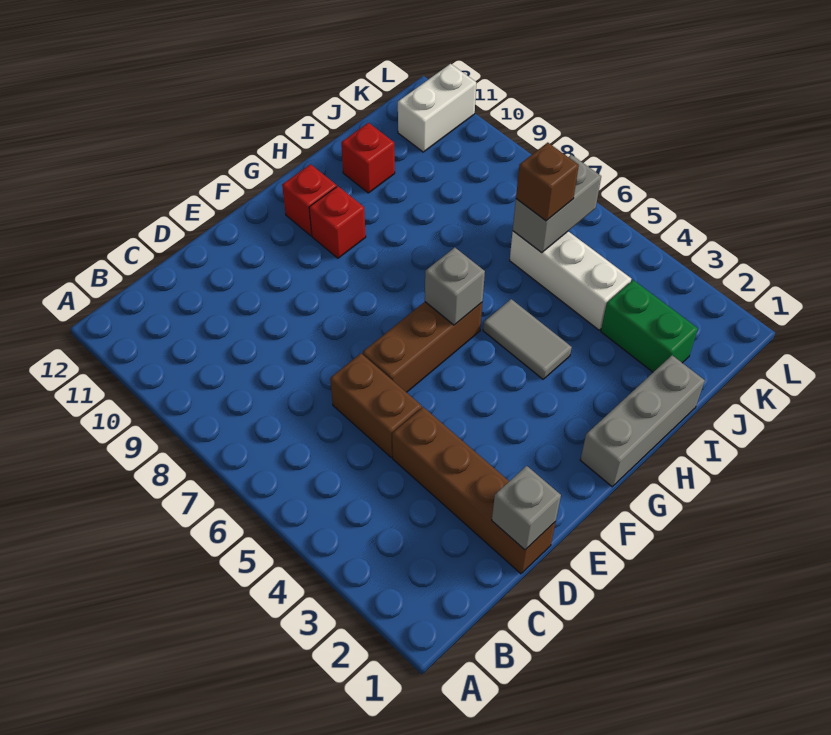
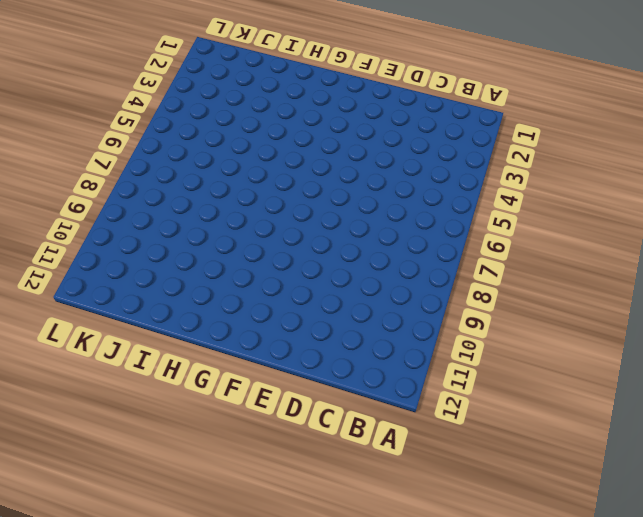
none -> brown brick D1:D4 level 1
none -> brown brick D5:D6 level 1
none -> brown brick E6:G6 level 1

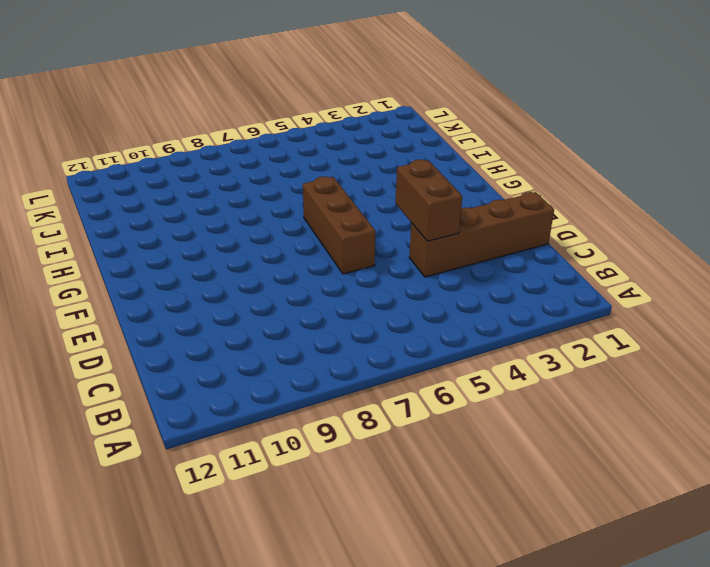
brown brick D4:E4 level 2 -> brown brick D5:D6 level 1
none -> grey brick G1:I1 level 1
none -> red brick G10 level 1
none -> red brick G11 level 1

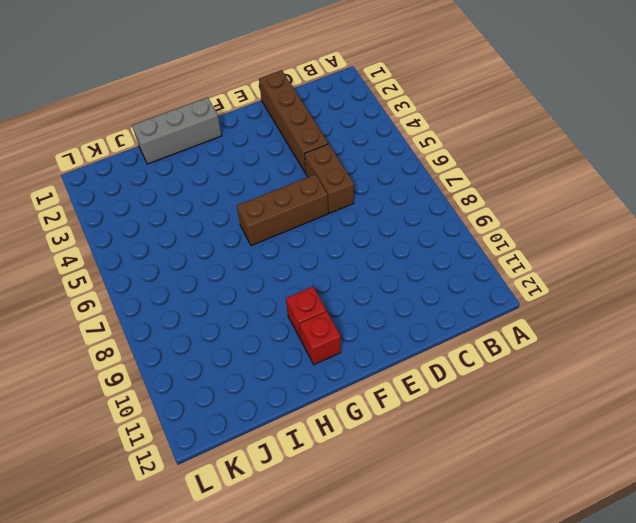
none -> grey tile H4:H5 level 1
none -> red brick I11 level 1
none -> green brick J2:J3 level 1

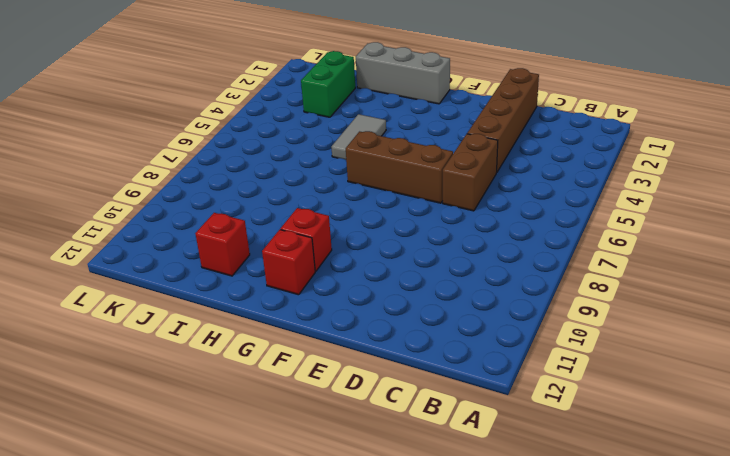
none -> white brick J4:J6 level 1
none -> white brick K11:L11 level 1
none -> grey brick D1 level 2

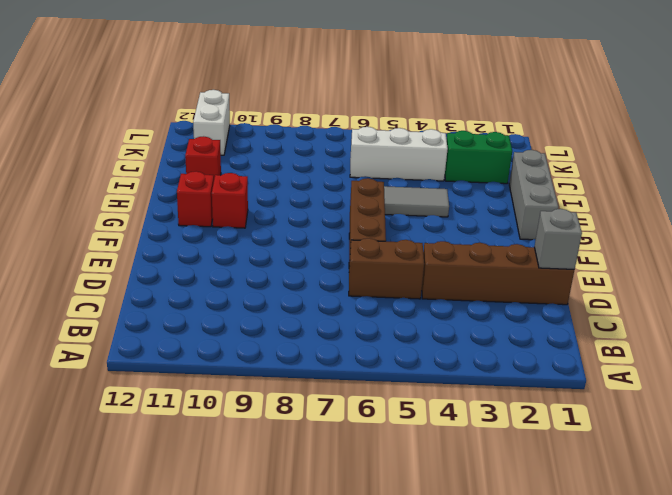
none -> grey brick G6 level 2
none -> grey brick J6:K6 level 2
none -> brown brick J6 level 3

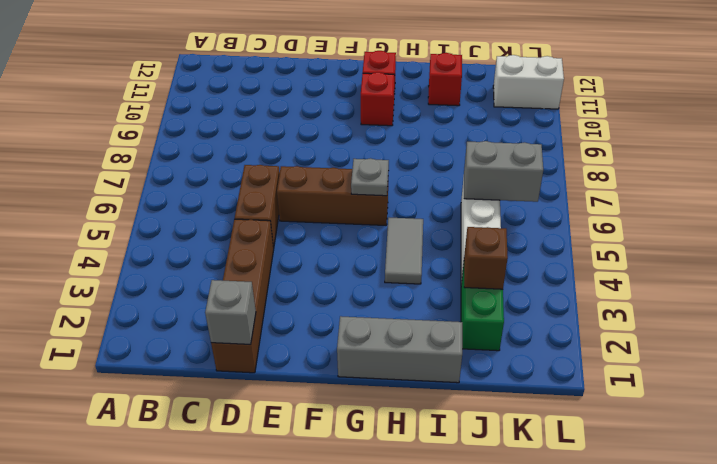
grey plate G6 level 2 -> grey brick G6 level 2
brown brick J3 level 2 -> brown brick J6 level 3

